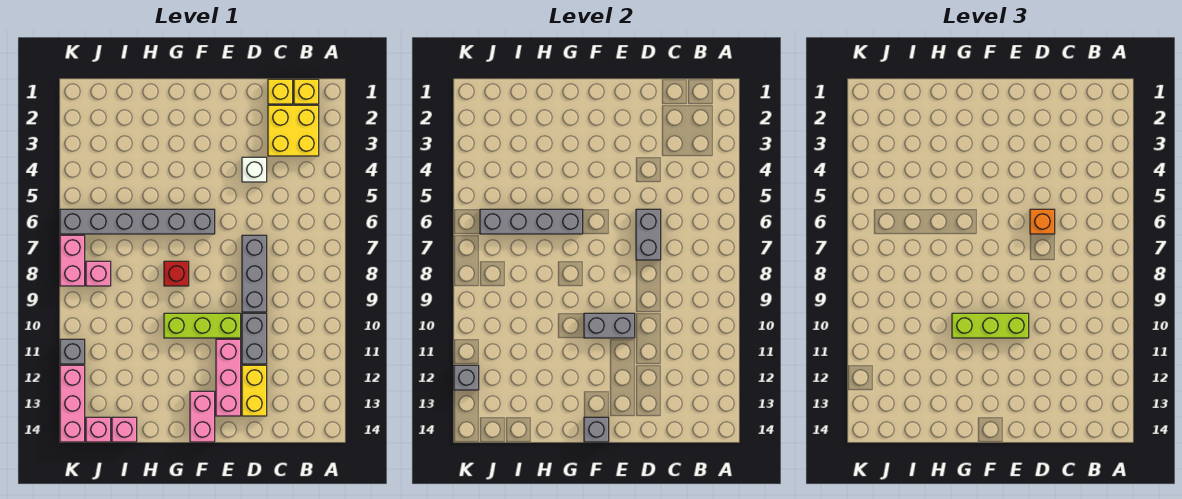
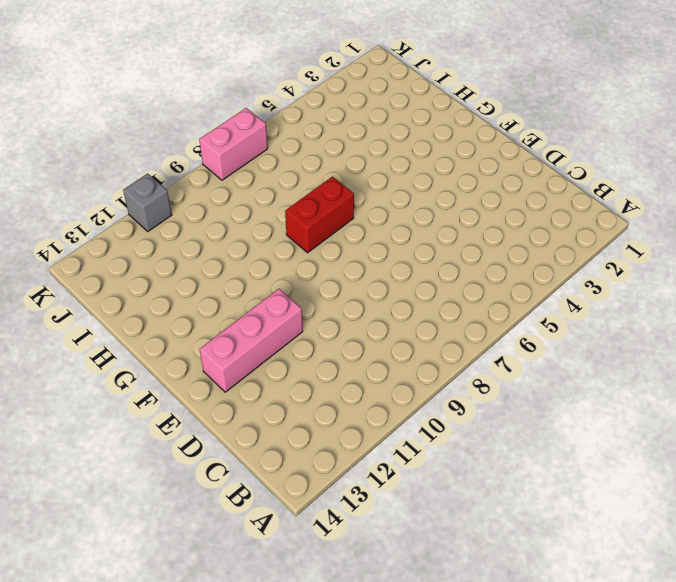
red brick G7:G8 level 1 -> red brick G8 level 1
none -> yellow brick B1 level 1
none -> yellow brick B2:C3 level 1
none -> yellow brick C1 level 1

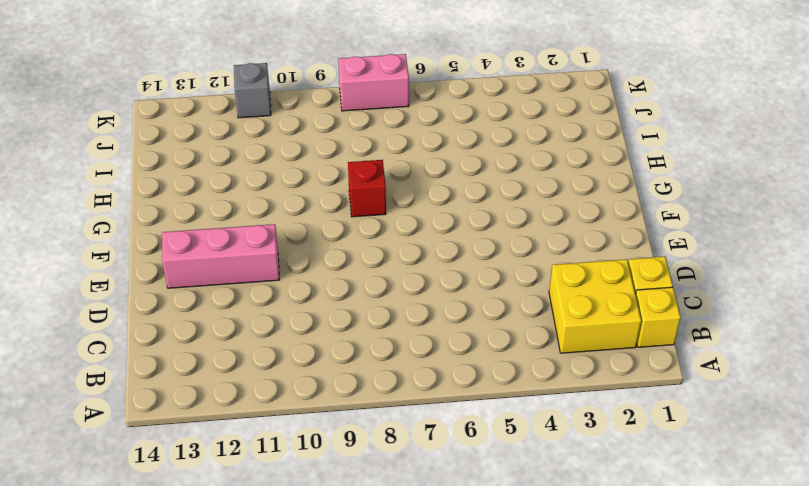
none -> white brick D4 level 1
none -> grey brick D7:D9 level 1
none -> grey brick D10:D11 level 1

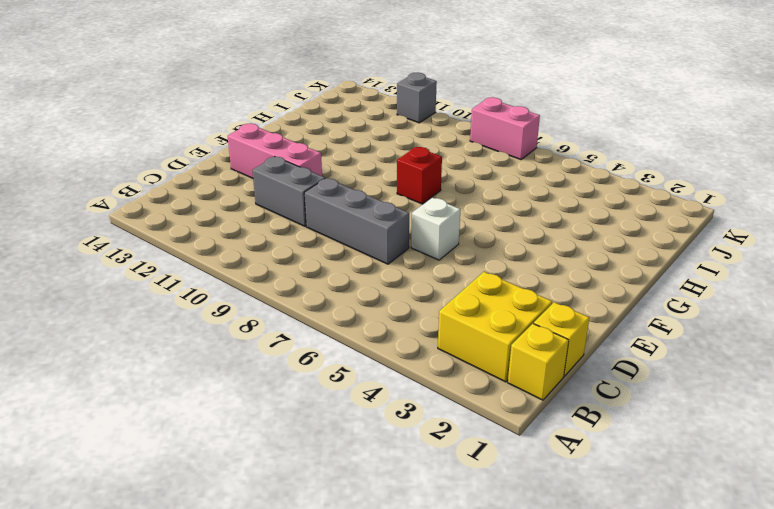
white brick E6 level 1 -> white brick D4 level 1
none -> yellow brick D12:D13 level 1
none -> lime brick E10:G10 level 1
none -> grey brick F6:K6 level 1

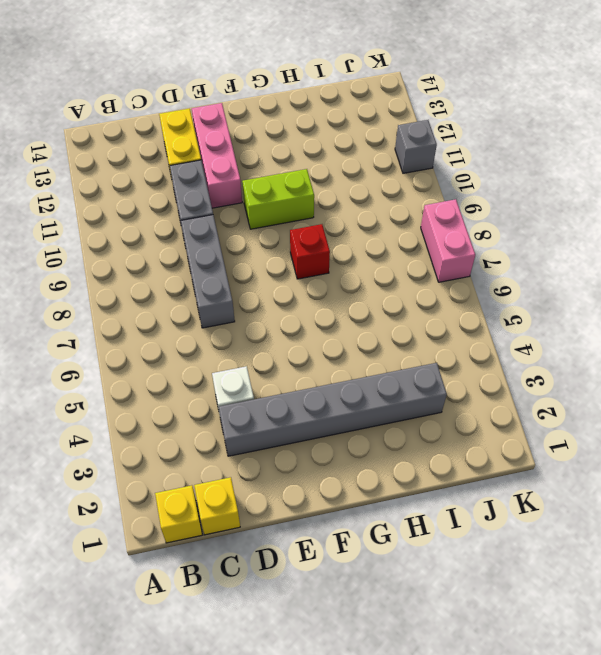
grey brick D3:I3 level 1 -> grey brick F6:K6 level 1
lime brick F10:G10 level 1 -> lime brick E10:G10 level 1
none -> yellow brick B2:C3 level 1
none -> pink brick F13:F14 level 1
none -> pink brick I14 level 1

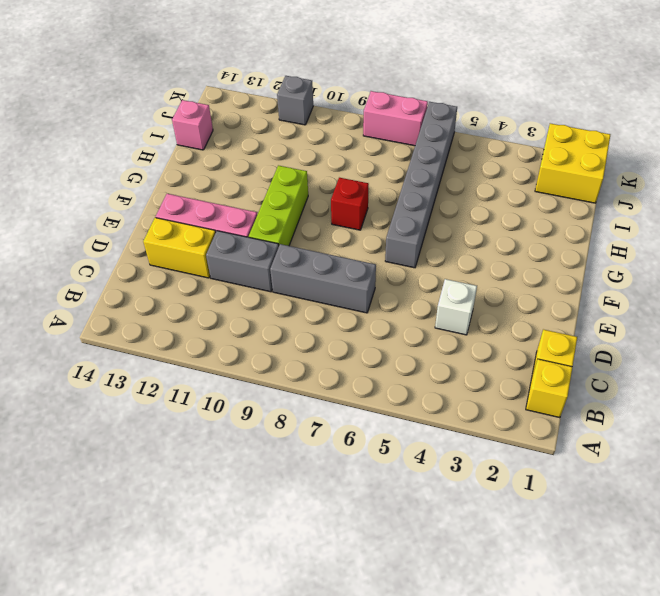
yellow brick J1:K2 level 1 -> yellow brick B2:C3 level 1
none -> pink brick F13:F14 level 1
none -> pink brick J8 level 1
none -> pink brick J14 level 1

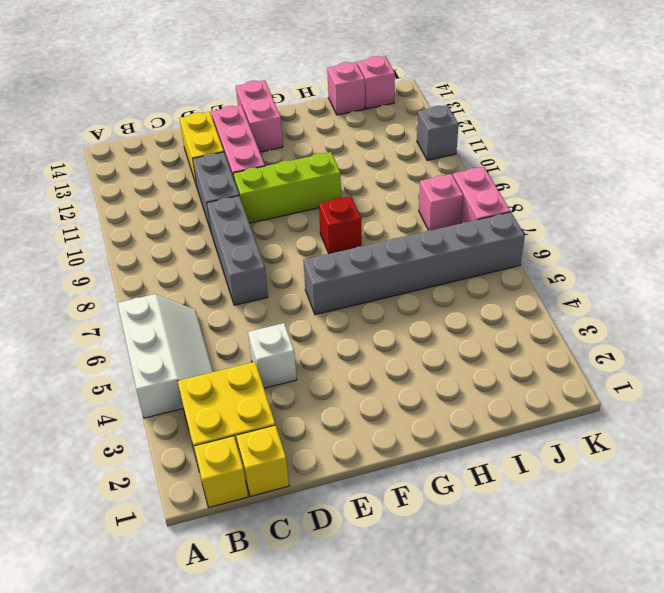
white slope A4:B6 level 1 top A -> none
none -> pink brick K12:K14 level 1
none -> grey brick D6:D7 level 2
none -> grey brick E10:F10 level 2

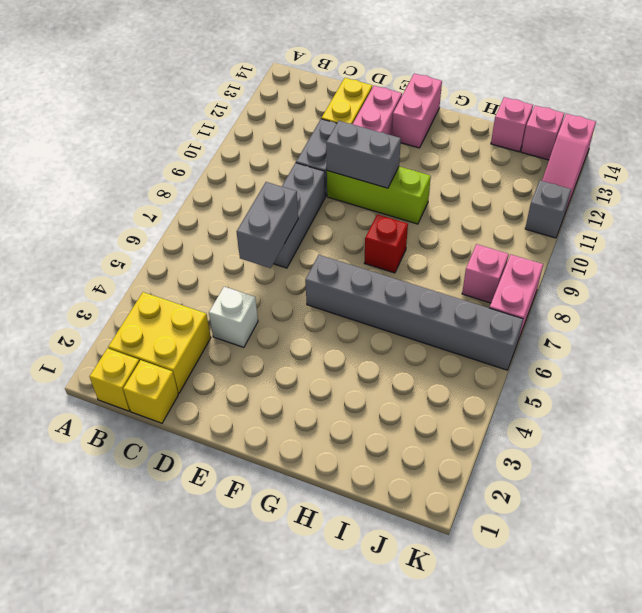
pink slope K12:K14 level 1 top 14 -> pink brick K12:K14 level 1
none -> grey brick F14 level 2
none -> grey brick G6:J6 level 2
none -> grey brick K12 level 2

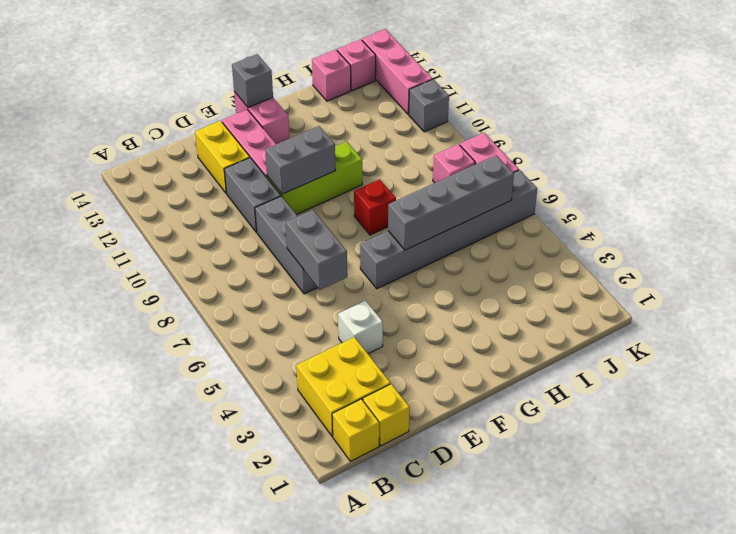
none -> grey brick K12 level 2
none -> orange brick D6 level 3
none -> lime brick E10:G10 level 3

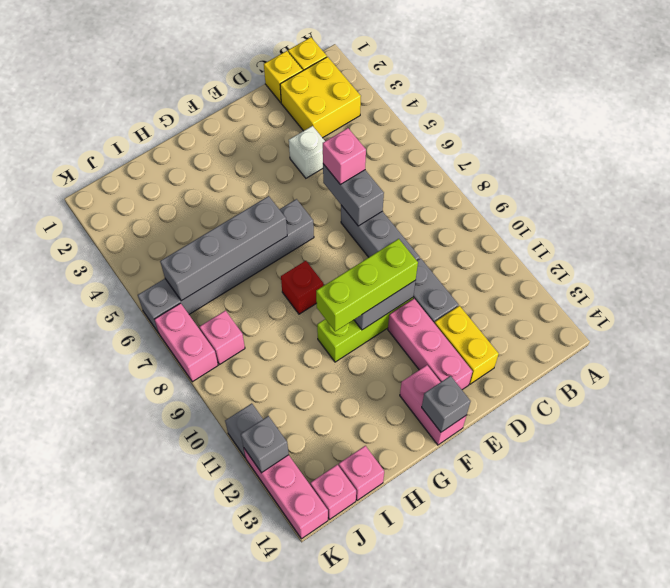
pink brick D6 level 3 -> orange brick D6 level 3

